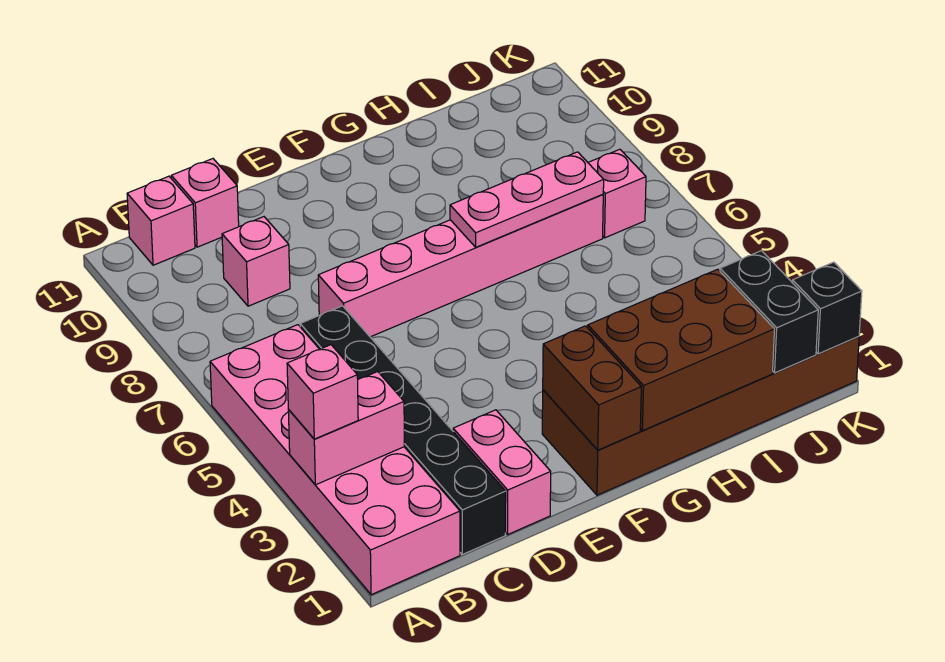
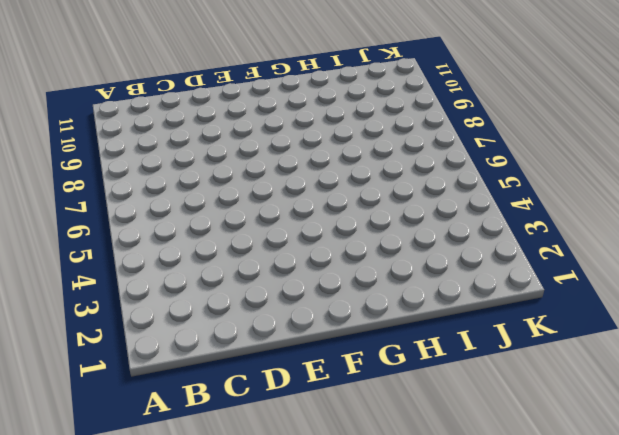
none -> pink brick A1:B6 level 1
none -> pink brick B11 level 1
none -> black brick C1:C6 level 1

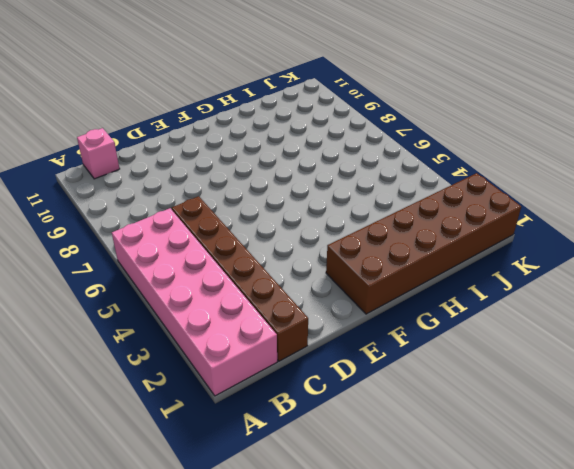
brown brick C1:C6 level 1 -> black brick C1:C6 level 1
none -> pink brick C9 level 1
none -> pink brick C11 level 1
none -> pink brick D1:D2 level 1

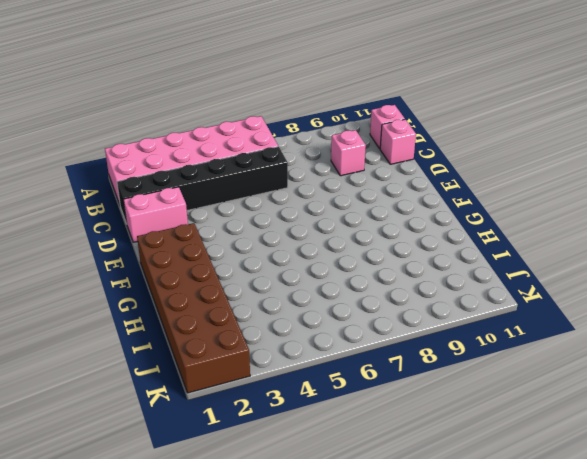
none -> pink brick D7:I7 level 1
none -> pink brick J7 level 1
none -> pink brick A3:B3 level 2

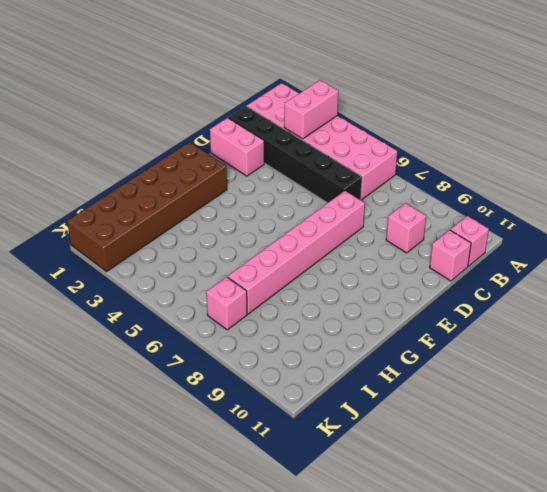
none -> brown brick F1:F2 level 2
none -> brown brick G1:I2 level 2
none -> pink plate G7:I7 level 2

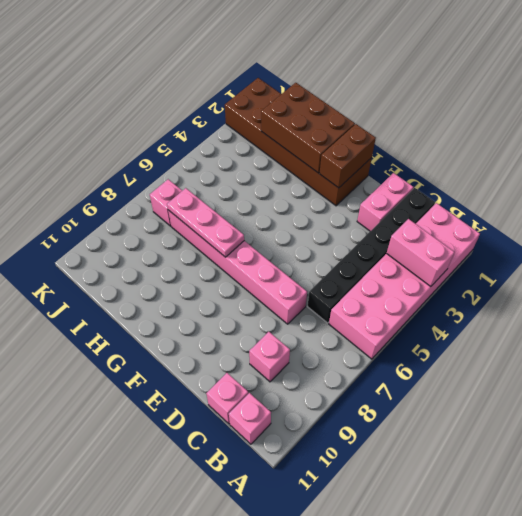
none -> black brick J1:J2 level 2
none -> black brick K1 level 2
none -> pink brick A3 level 3

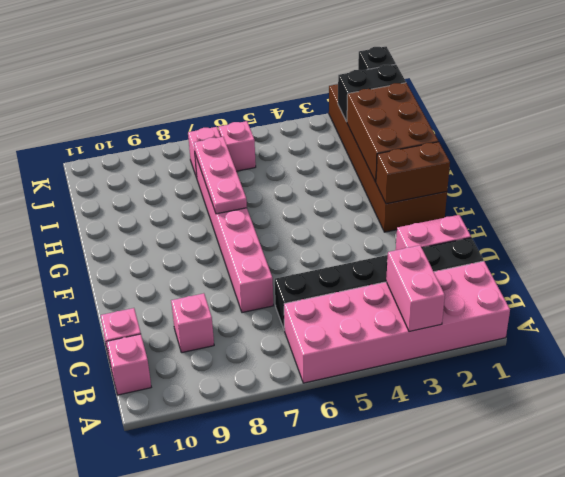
pink brick J6 level 1 -> pink brick A3 level 3

